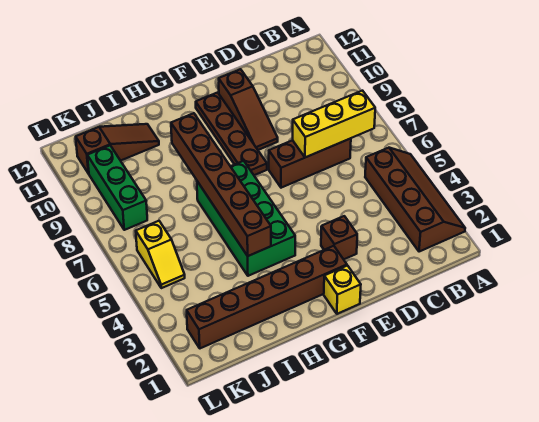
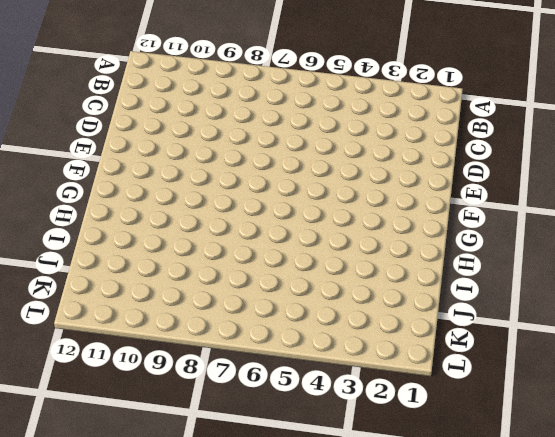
none -> brown slope A2:B5 level 1 top B
none -> brown brick C7:E7 level 1
none -> brown brick E3 level 1

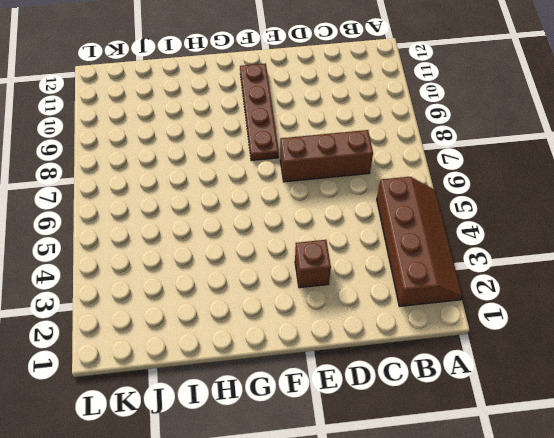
none -> brown slope E9:E11 level 1 top 11
none -> yellow brick F1 level 1
none -> brown brick F2:K2 level 1

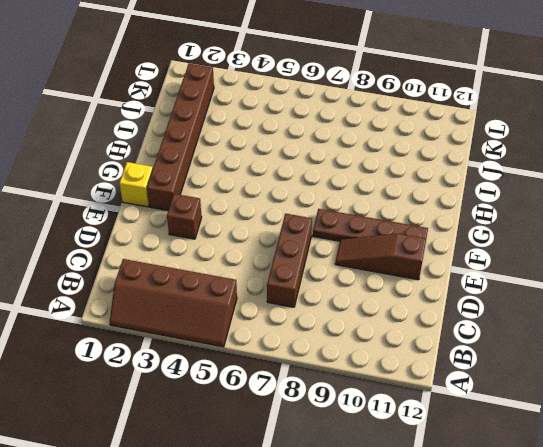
none -> green brick G4:H7 level 1
none -> brown slope I11:K11 level 1 top K
none -> yellow slope K5:K6 level 1 top 6

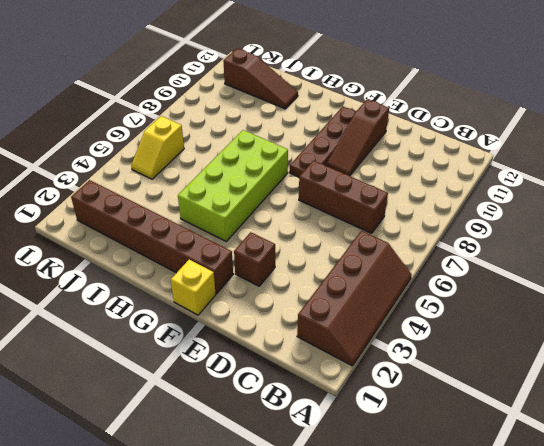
lime brick G4:H7 level 1 -> green brick G4:H7 level 1
none -> green brick K8:K10 level 1
none -> yellow brick B7:D7 level 2
none -> brown brick H4:H9 level 2

